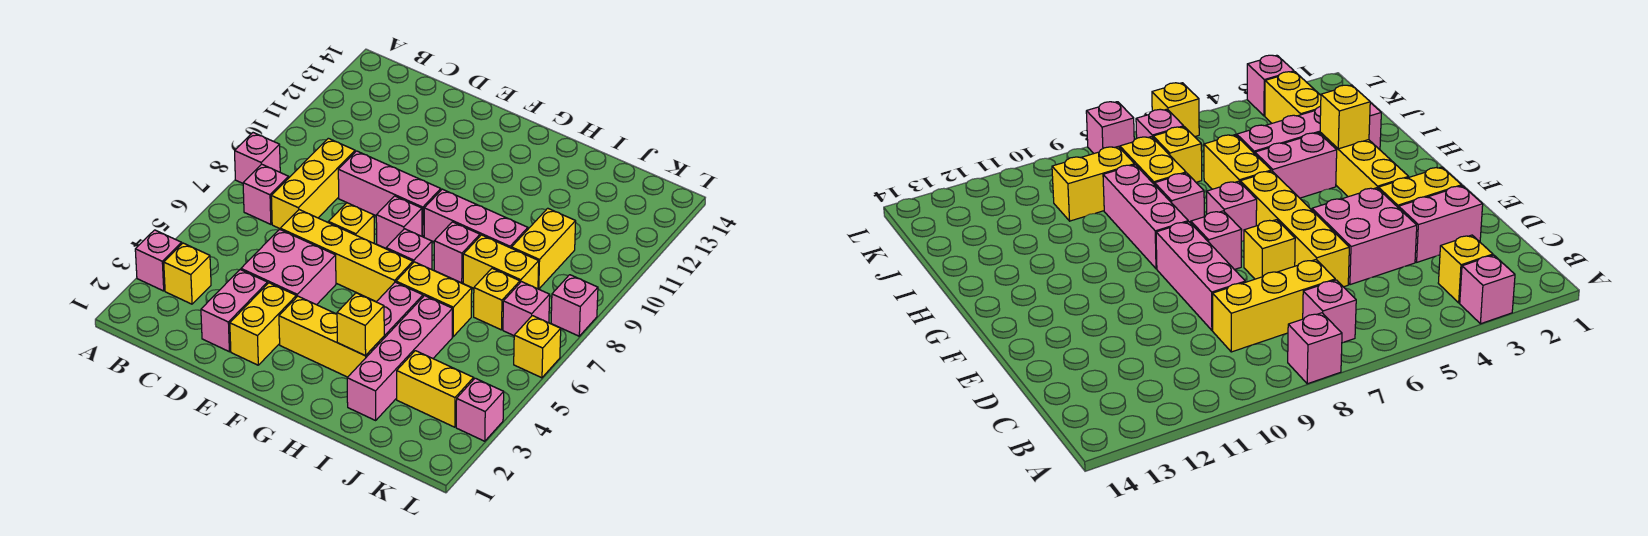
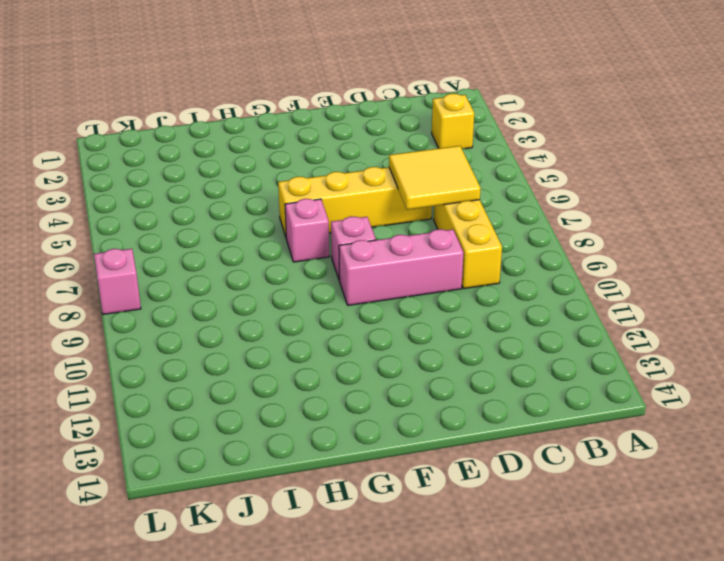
yellow tile C6:D7 level 2 -> none
none -> pink brick A3 level 1
none -> pink brick A8 level 1
none -> pink brick B7 level 1

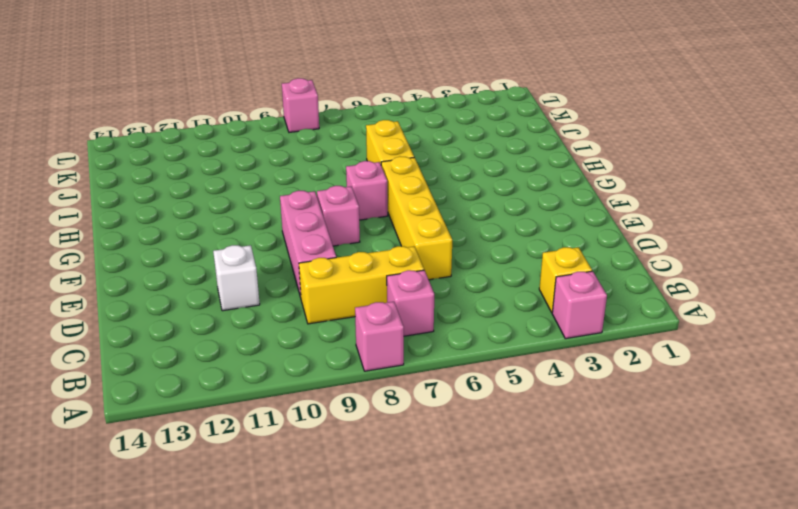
white brick D11 level 1 -> none
none -> pink brick D2:D3 level 1
none -> pink brick D4:E5 level 1
none -> yellow brick E2:E3 level 1

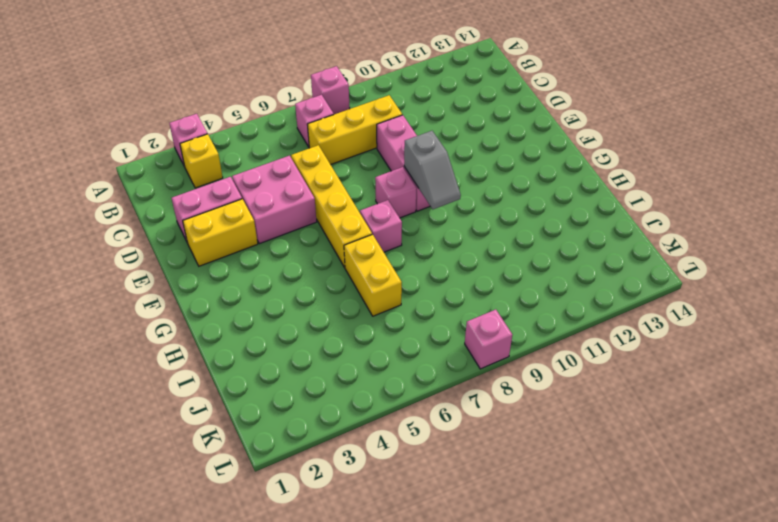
grey slope F9:G9 level 2 top F -> none
none -> yellow brick E7 level 1
none -> yellow brick F3:H3 level 1
none -> pink brick G9:I9 level 1

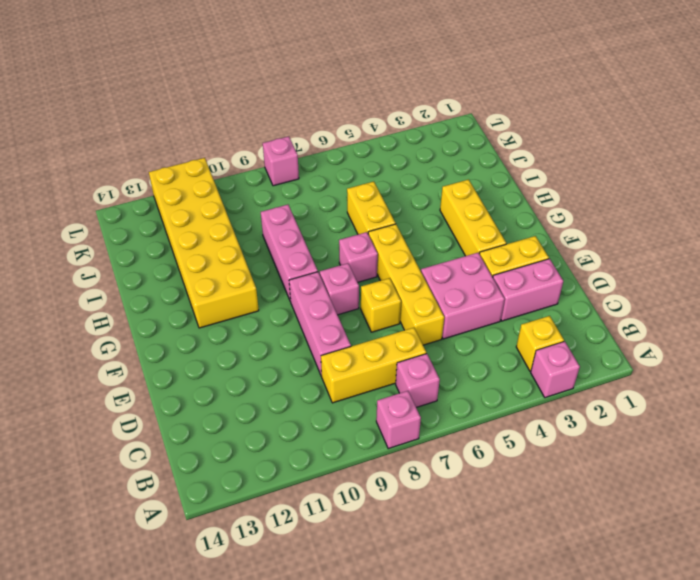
yellow brick G11:L12 level 1 -> none
none -> pink brick H4:H5 level 1
none -> pink brick H8 level 1
none -> pink brick I2:I5 level 1

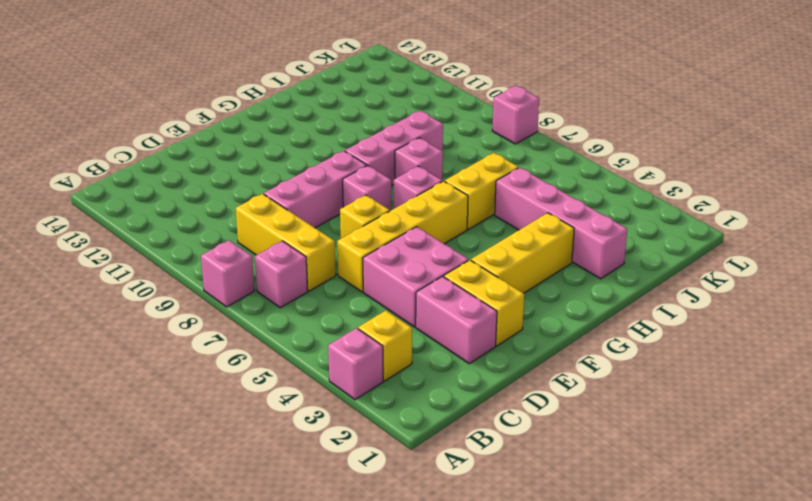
none -> pink brick H4:H5 level 1
none -> yellow brick I8:J8 level 1
none -> yellow brick J3:K3 level 1

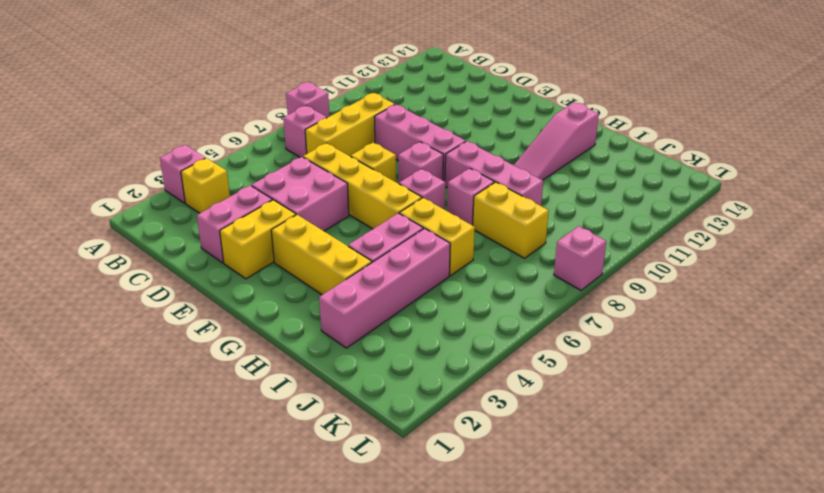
pink slope H11:H13 level 1 top 13 -> none
none -> yellow brick J3:K3 level 1
none -> yellow brick J7 level 1
none -> yellow brick J9:J10 level 1

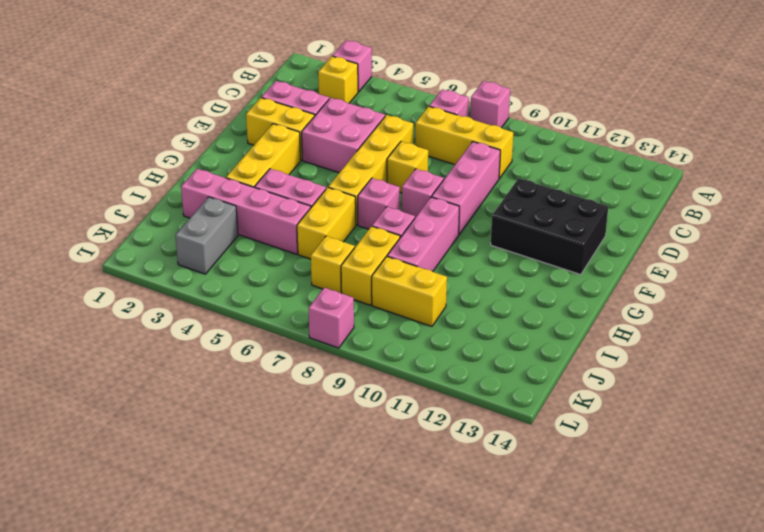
black brick E11:F13 level 1 -> none
grey brick J3:K3 level 1 -> yellow brick J3:K3 level 1
none -> pink brick K7 level 1
none -> pink brick L3 level 1
none -> yellow brick L6 level 1

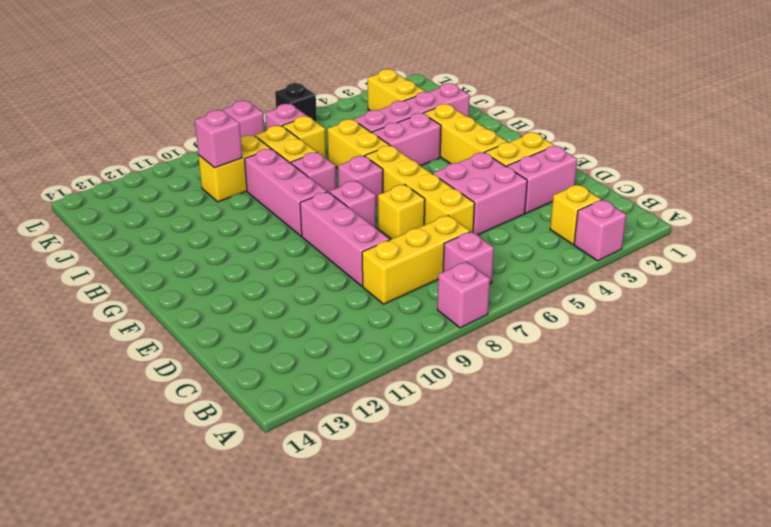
pink brick J10 level 2 -> pink brick L3 level 1
black brick L6 level 1 -> yellow brick L6 level 1
none -> yellow brick H3 level 2

